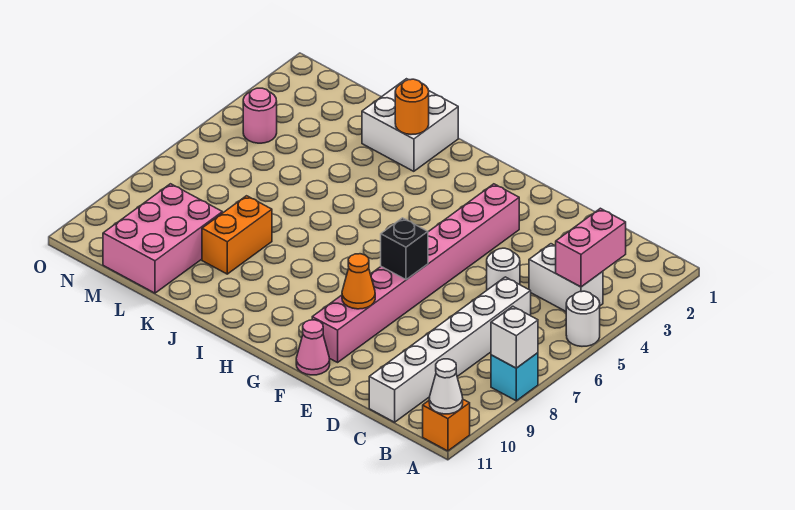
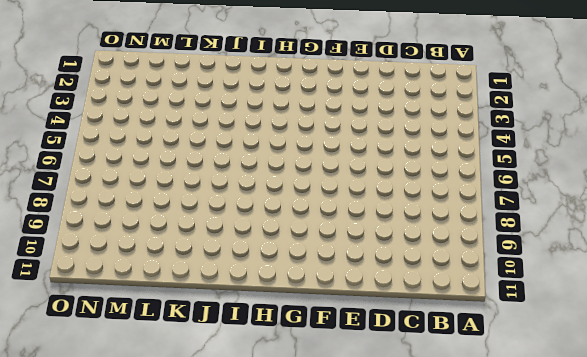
none -> white round brick A5 level 1
none -> cyan brick A8 level 1
none -> orange brick A11 level 1

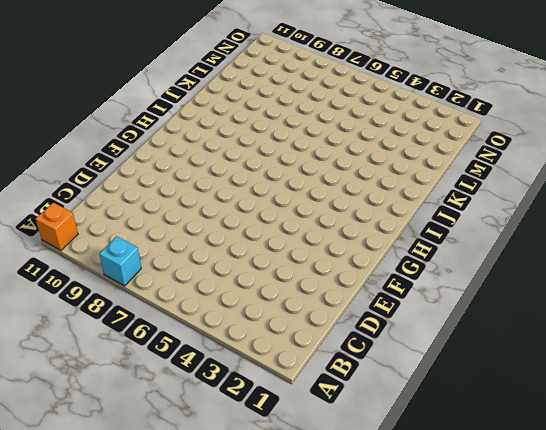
none -> white round brick A5 level 1
none -> white brick B4:C4 level 1
none -> white brick C6:C11 level 1

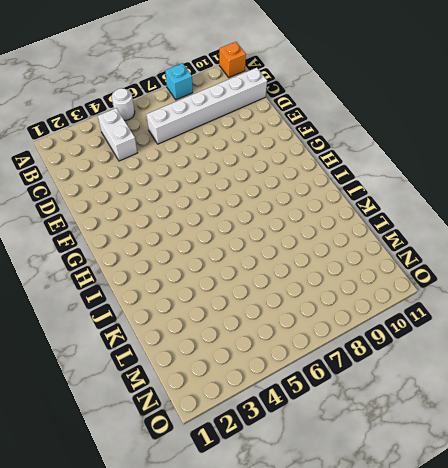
none -> white round brick D5 level 1
none -> pink brick F3:F10 level 1
none -> pink cone F11 level 1

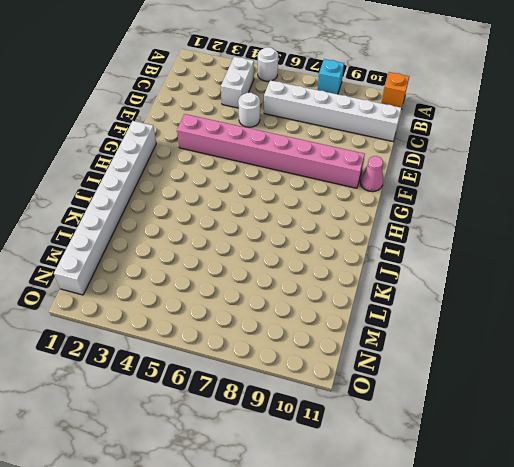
white brick G1:N1 level 1 -> white brick J1:K2 level 1
none -> orange brick K8:K9 level 1
none -> pink brick L9:M11 level 1
none -> pink round brick N4 level 1

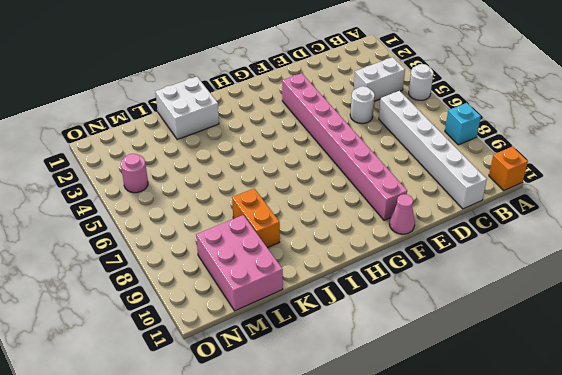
none -> white brick A8 level 2
none -> white cone A11 level 2
none -> pink brick B3:B4 level 2

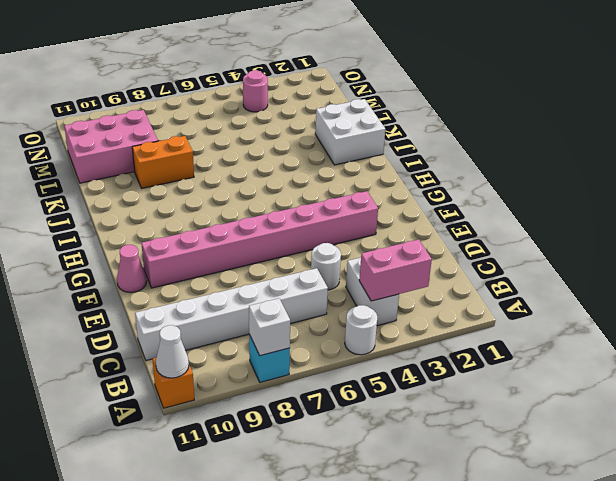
none -> black brick F7 level 2
none -> orange cone F9 level 2
none -> orange round brick J2 level 2

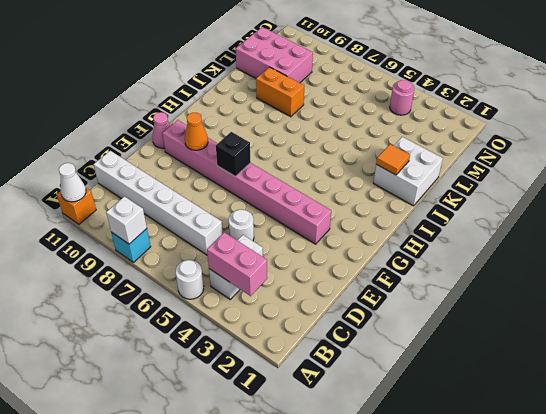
orange tile J2 level 2 -> orange round brick J2 level 2

